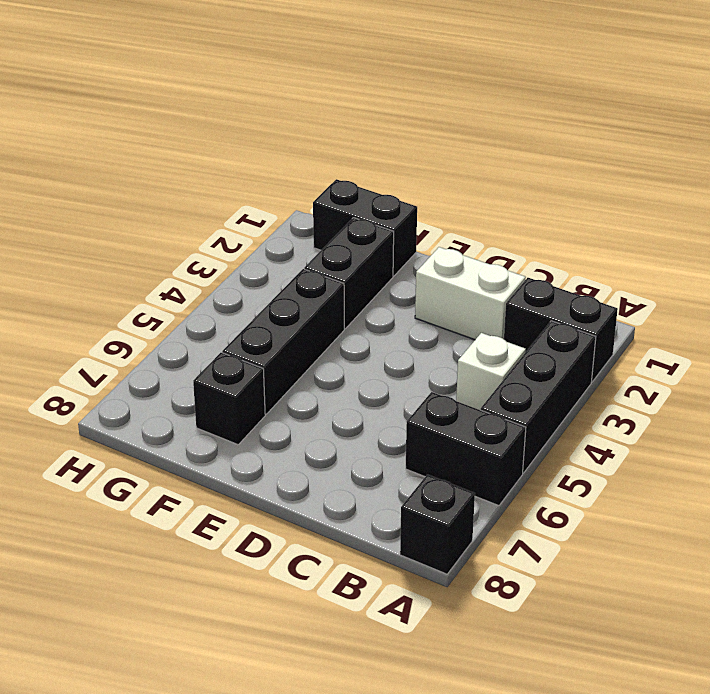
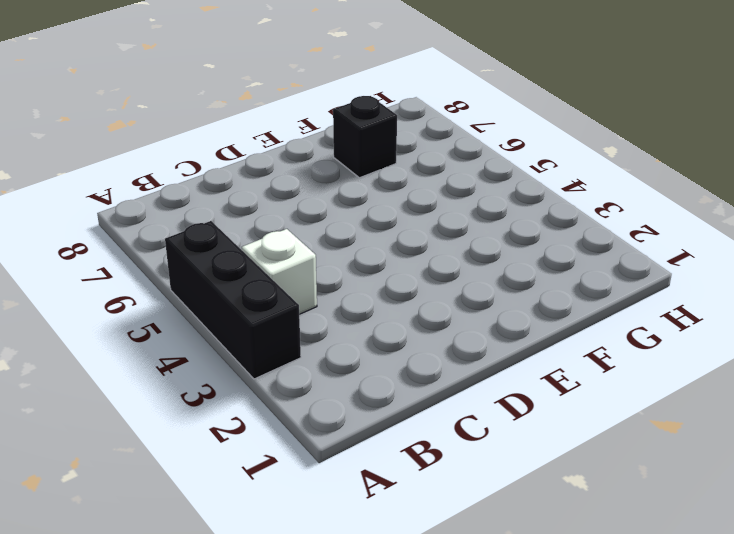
none -> black brick A2:B2 level 1
none -> black brick A6:B6 level 1

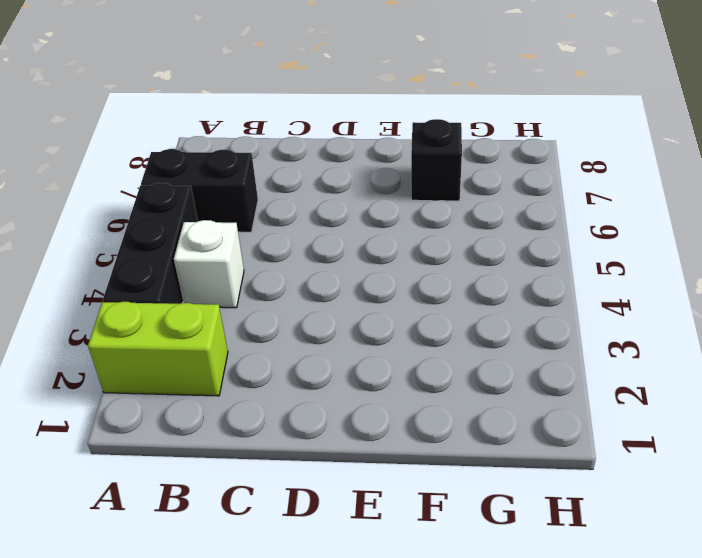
lime brick A2:B2 level 1 -> black brick A2:B2 level 1
none -> black brick A8 level 1
none -> white brick C2:D2 level 1

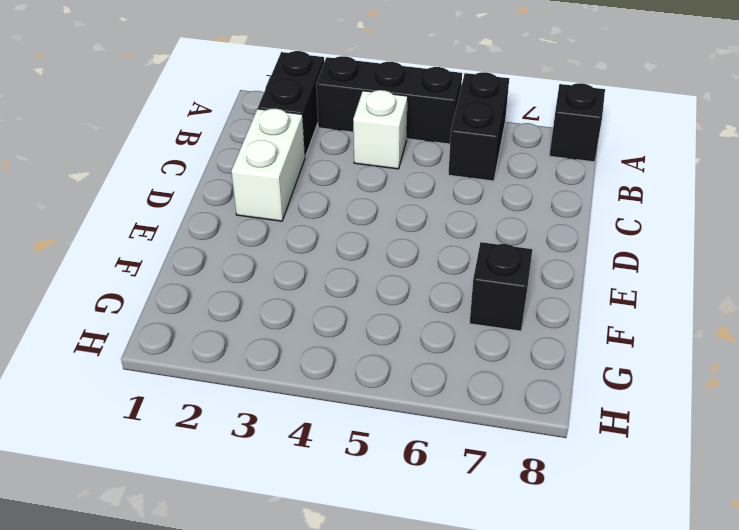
none -> black brick F1:G1 level 1
none -> black brick F2:F3 level 1

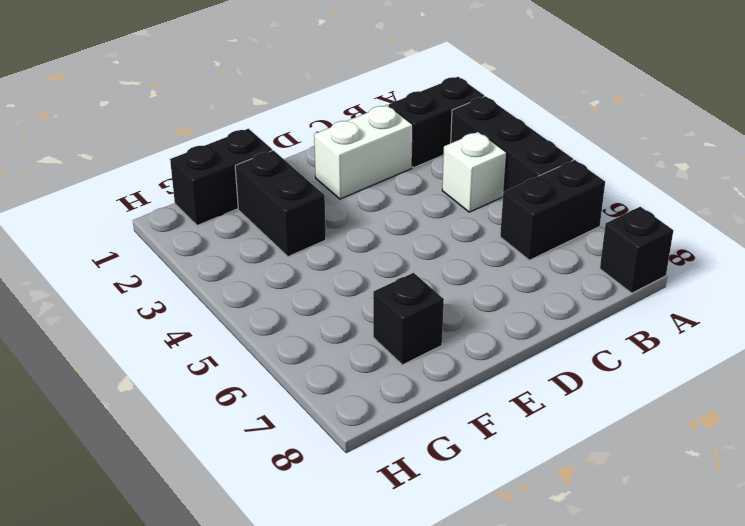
none -> black brick F4:F6 level 1

